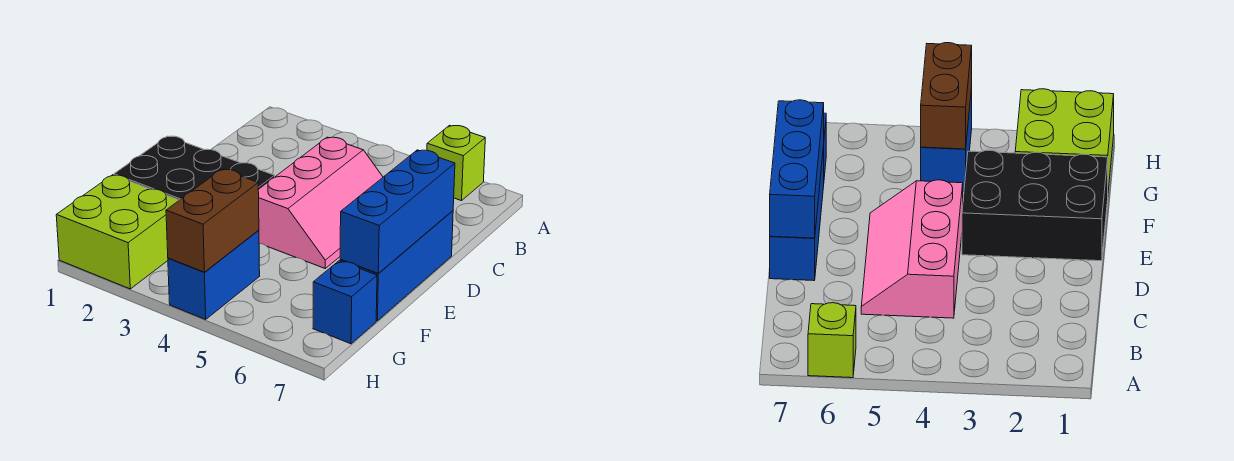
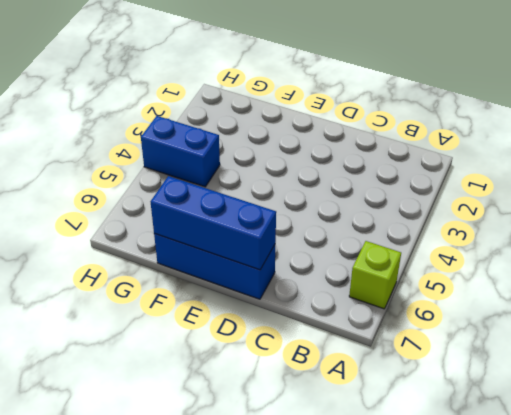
none -> pink slope C4:E5 level 1 top 4
none -> black brick E1:F3 level 1

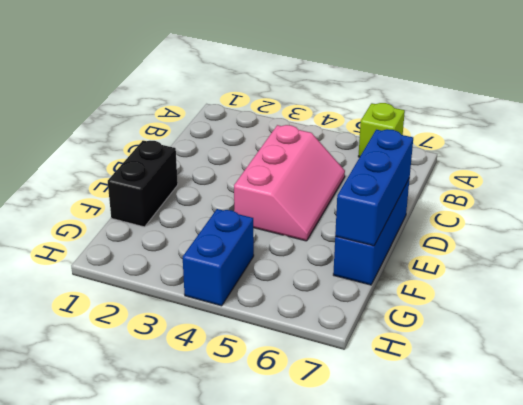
black brick E1:F1 level 1 -> black brick E1:F3 level 1
none -> lime brick G1:H2 level 1
none -> blue brick G7 level 1

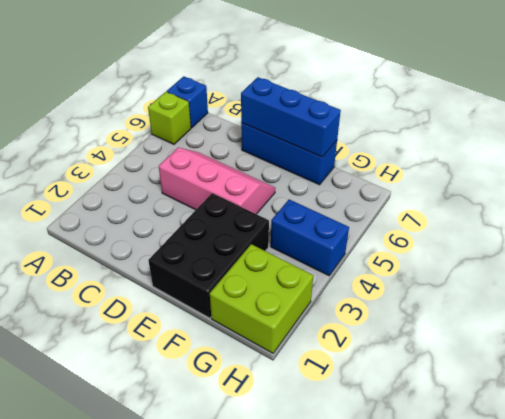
blue brick A7 level 1 -> blue brick G7 level 1
none -> brown brick G4:H4 level 2

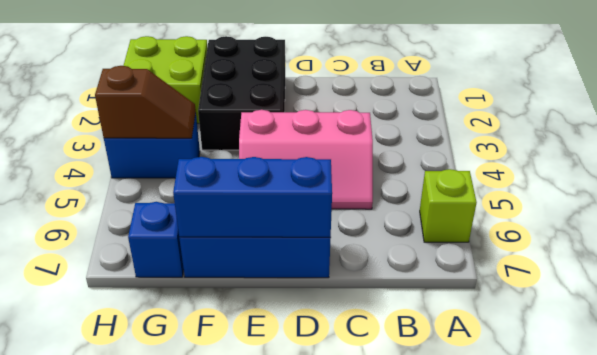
brown slope G4:H4 level 2 top H -> brown brick G4:H4 level 2

